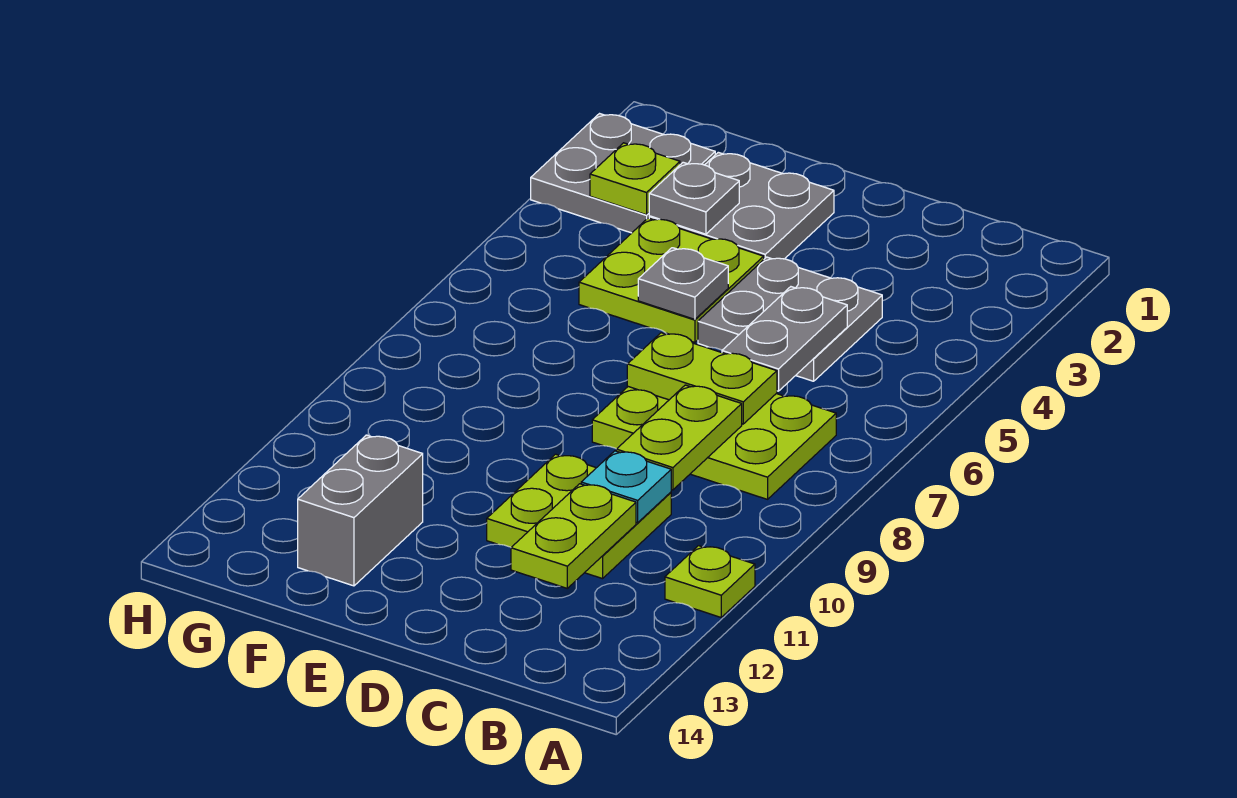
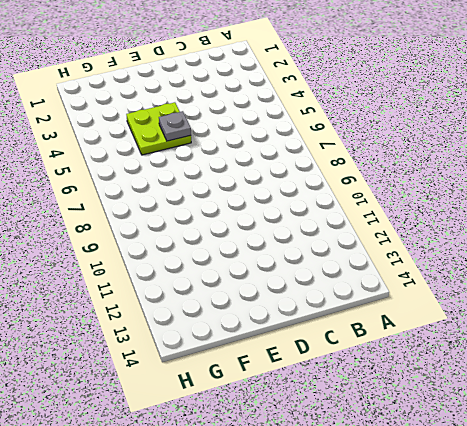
none -> lime plate A11 level 1
none -> lime plate B7:D8 level 1
none -> grey plate C4:D5 level 1

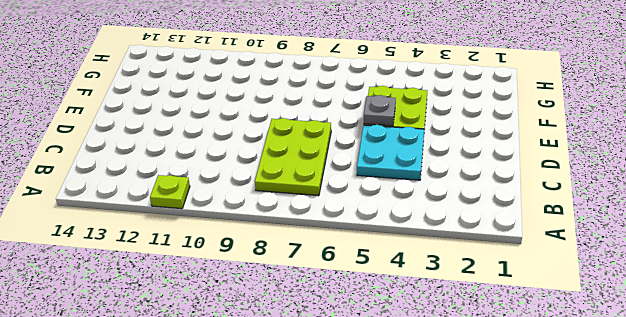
cyan plate C4:D5 level 1 -> grey plate C4:D5 level 1
none -> lime plate C10:D11 level 1
none -> grey plate E2:F3 level 1
none -> grey brick F12:F13 level 1

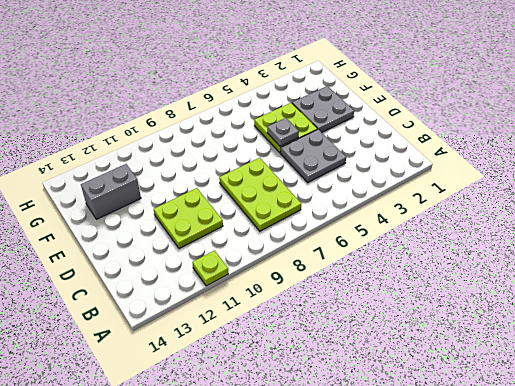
none -> grey plate G2:H3 level 1
none -> grey plate C5:C6 level 2
none -> lime plate C7:D7 level 2

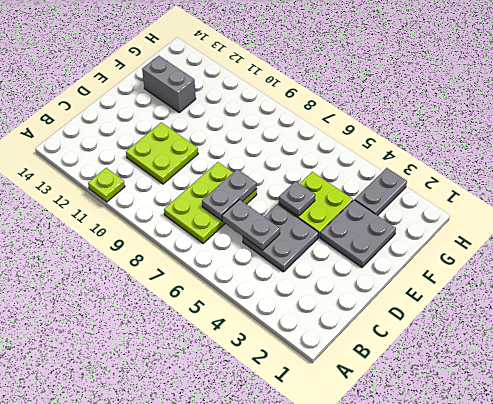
grey plate C7:D7 level 2 -> lime plate C7:D7 level 2
grey plate G3:H3 level 1 -> grey plate G2:H3 level 1
none -> lime plate C8:C9 level 2
none -> cyan plate C10 level 2
none -> lime plate C11:C12 level 2

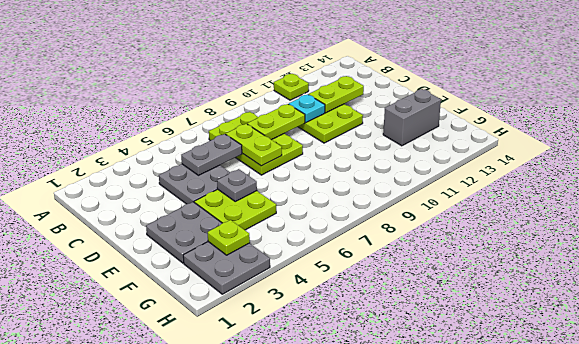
none -> grey plate F3 level 2

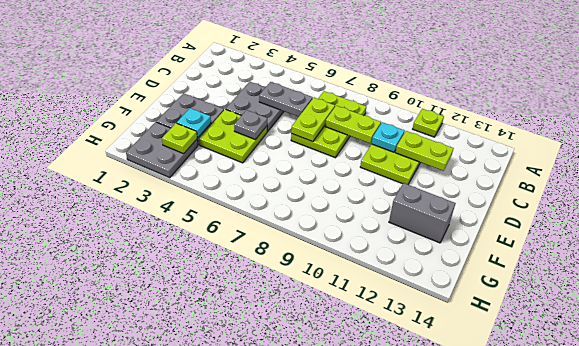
cyan plate F3 level 2 -> grey plate F3 level 2

